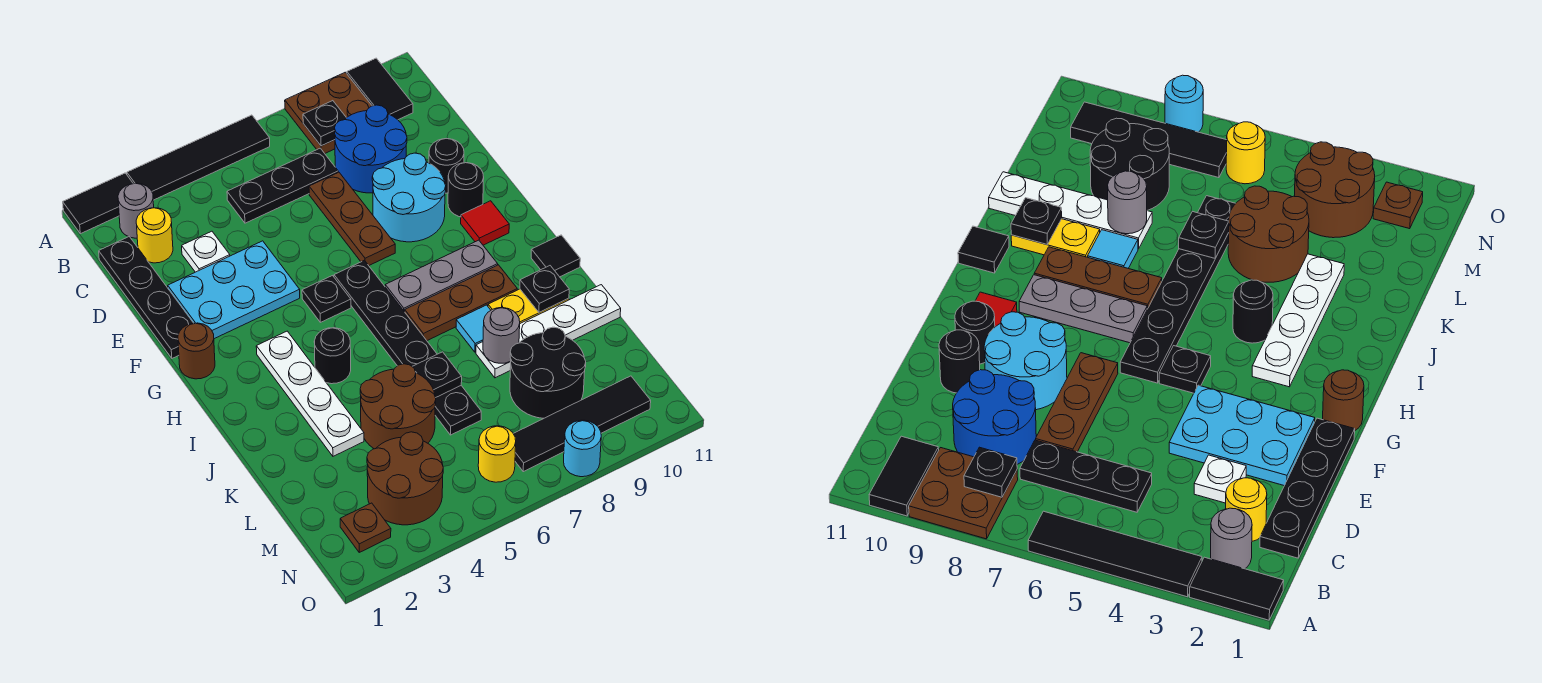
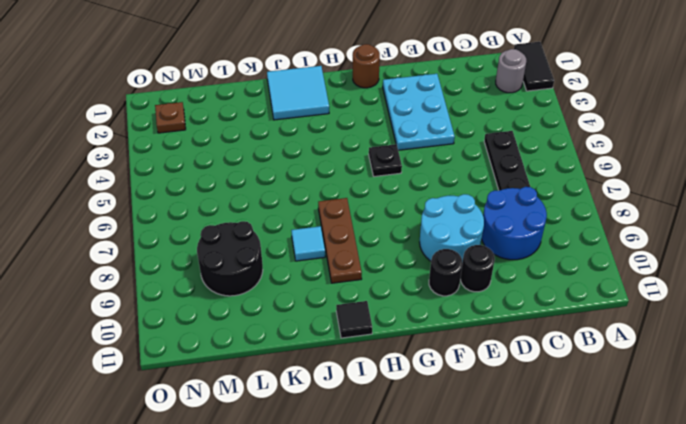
cyan tile I1:J2 level 1 -> none
none -> black tile A3:A6 level 1
none -> brown plate A8:B9 level 1
none -> black tile A10:B10 level 1
none -> black plate C1:F1 level 1

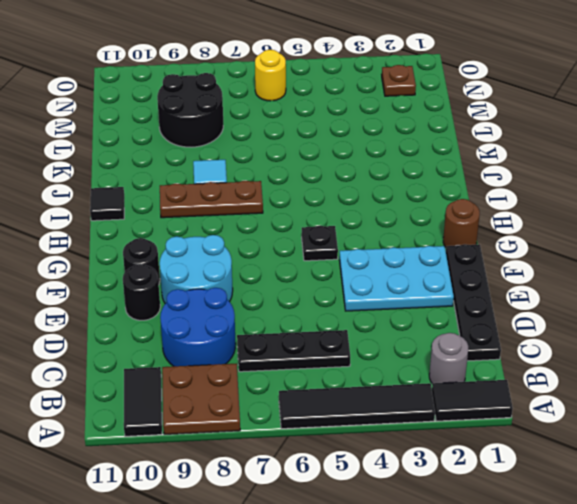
none -> yellow round brick C2 level 1
none -> white plate D3 level 1
none -> brown plate D7:F7 level 1
none -> black plate G6:L6 level 1

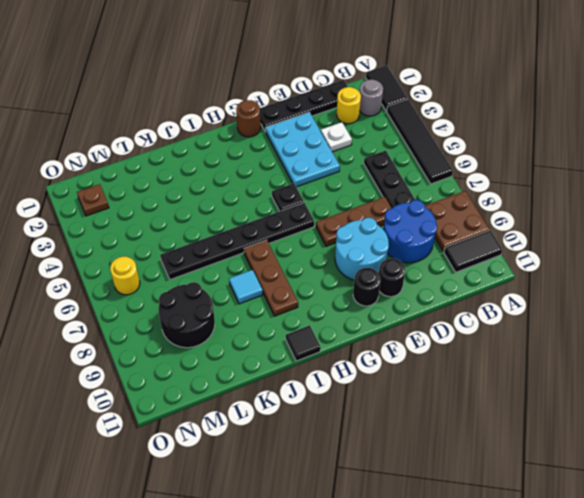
none -> red tile G10 level 1
none -> white plate H3:K3 level 1
none -> grey plate H7:H9 level 1
none -> black round brick I4 level 1

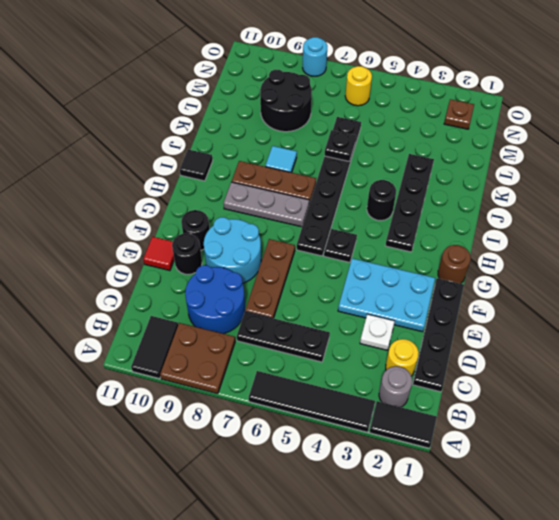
red tile E11 level 1 -> red tile G10 level 1
black plate H3:K3 level 1 -> white plate H3:K3 level 1
none -> yellow plate J9:J10 level 1
none -> brown round brick K4:L5 level 1
none -> white plate K8:K11 level 1
none -> brown round brick M3:N4 level 1

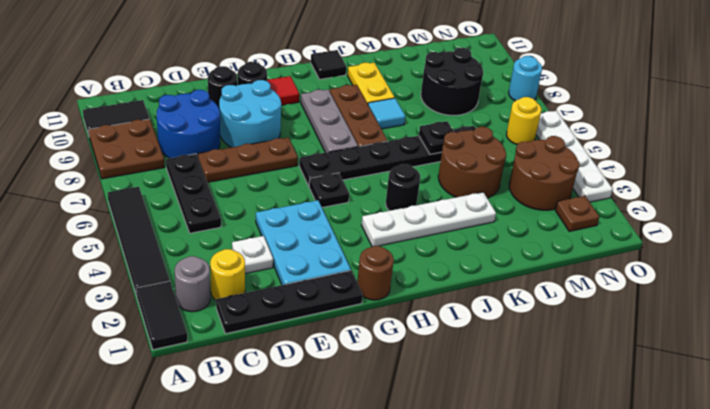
white plate O3:O6 level 1 -> white plate K8:K11 level 1
none -> black tile N7:N10 level 1
none -> black plate B8 level 2
none -> black plate J10 level 2
none -> grey round brick K8 level 2

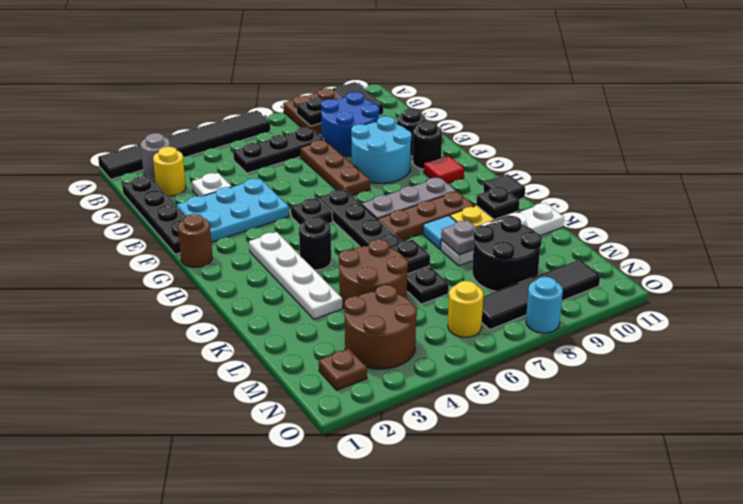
grey plate K8 level 2 -> grey round brick K8 level 2

